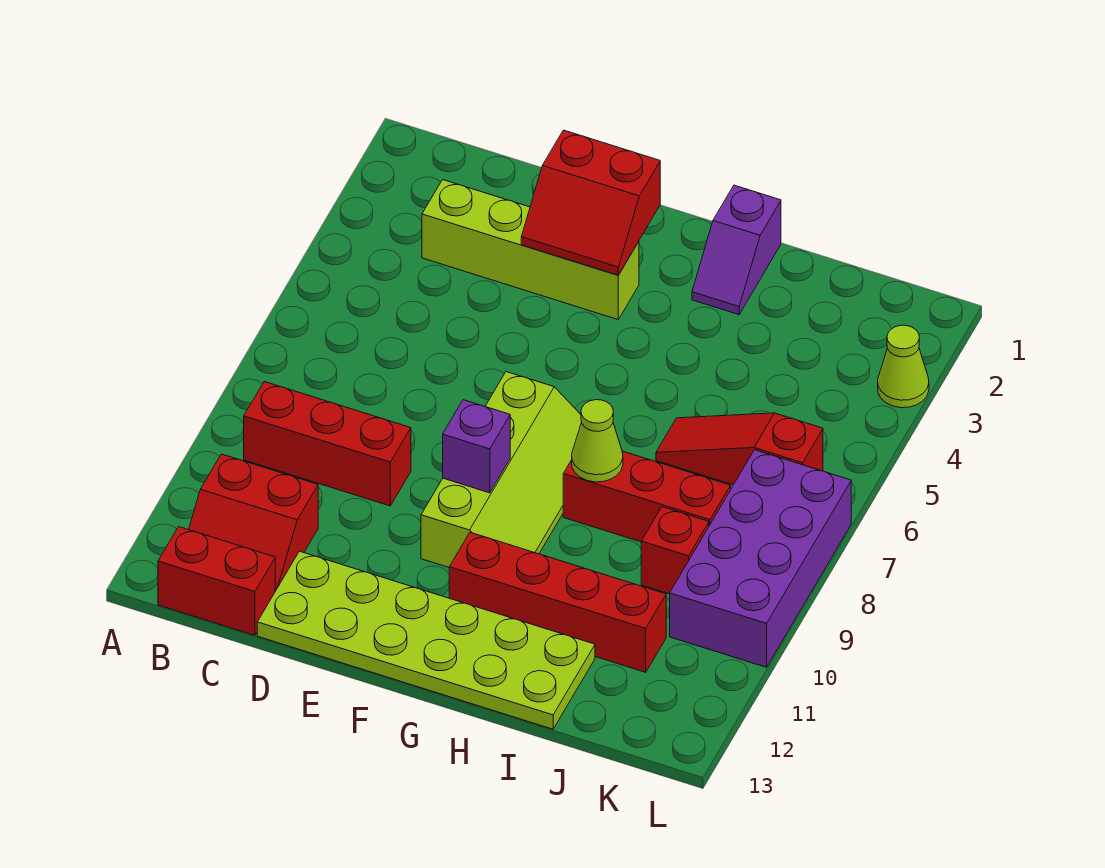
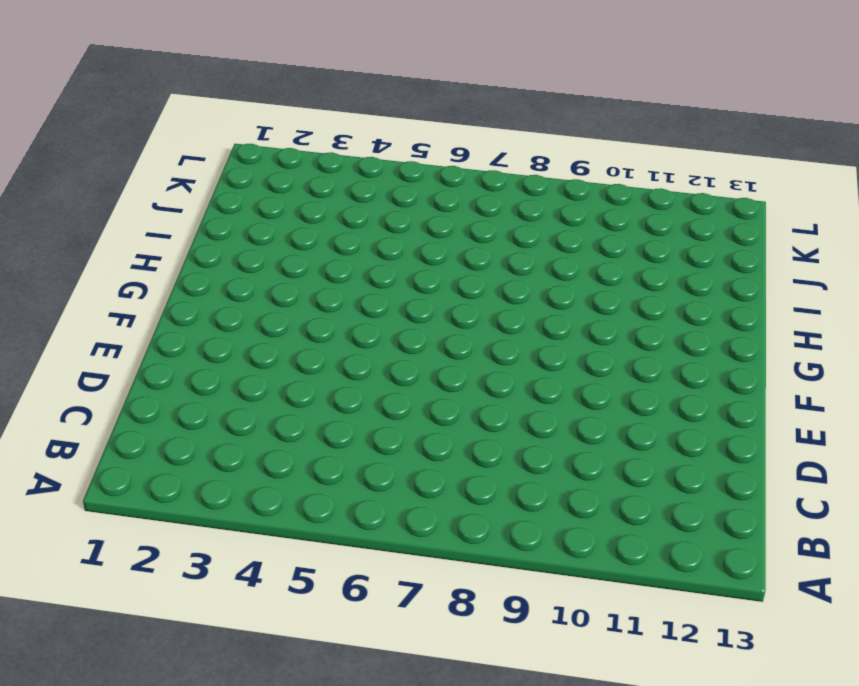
none -> red brick B9:D9 level 1
none -> red slope B11:C12 level 1 top 11
none -> red brick B13:C13 level 1

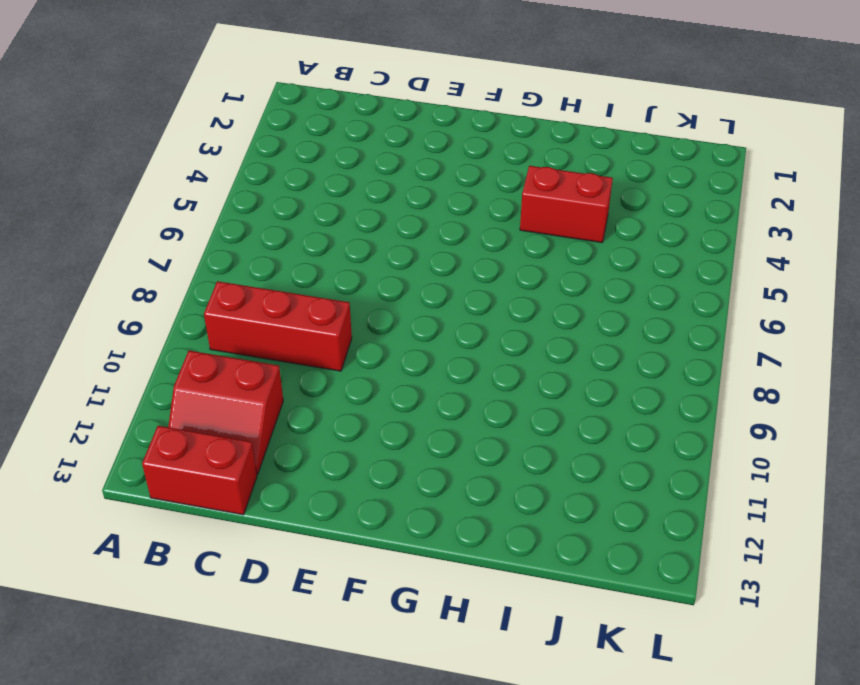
red brick H4:I4 level 1 -> none
none -> lime brick C3:F3 level 1
none -> lime plate D12:I13 level 1
none -> lime slope F7:G10 level 1 top F

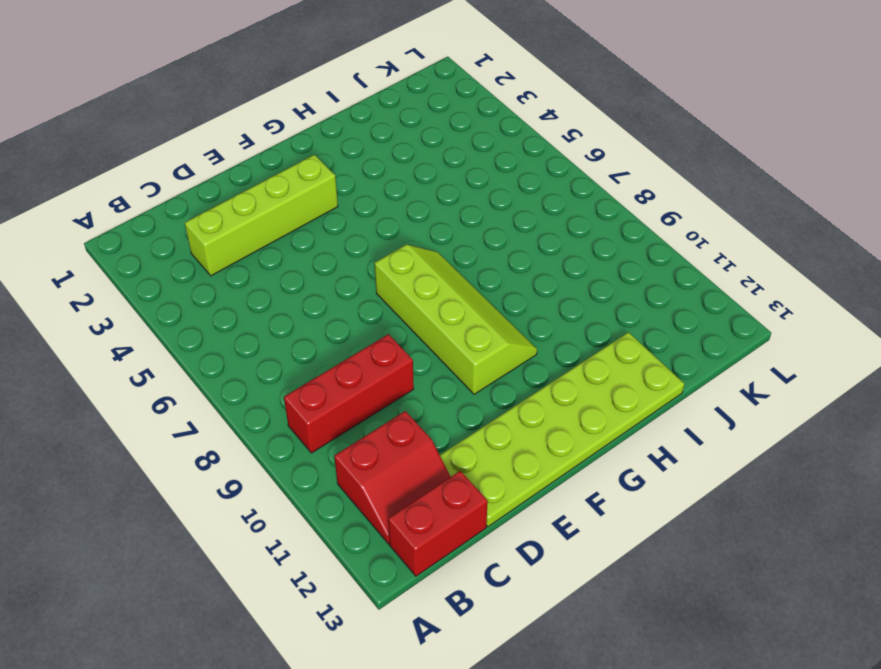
none -> red brick G11:J11 level 1
none -> purple slope H1:H2 level 1 top 1
none -> red brick H8:J8 level 1

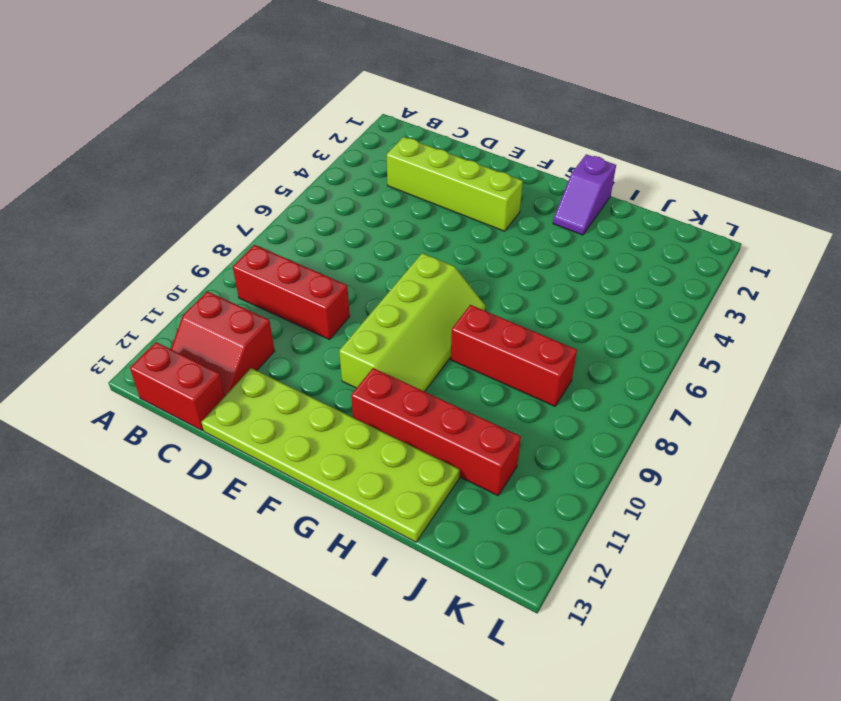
none -> red slope I6:K6 level 1 top K
none -> red brick J9 level 1
none -> purple brick K7:L10 level 1

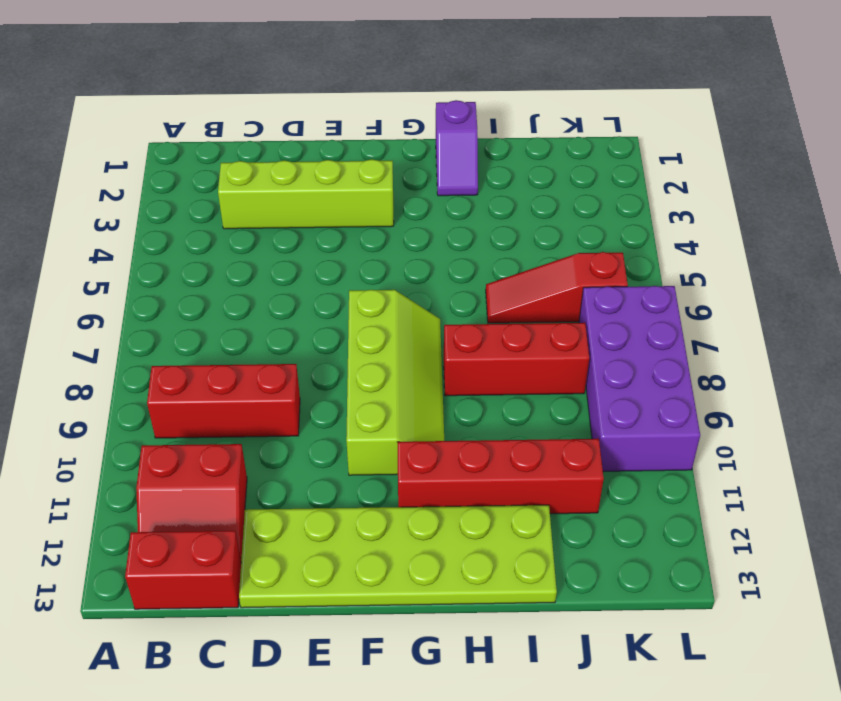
none -> red brick J9 level 1
none -> lime cone L3 level 1
none -> red slope E2:F3 level 2 top 2

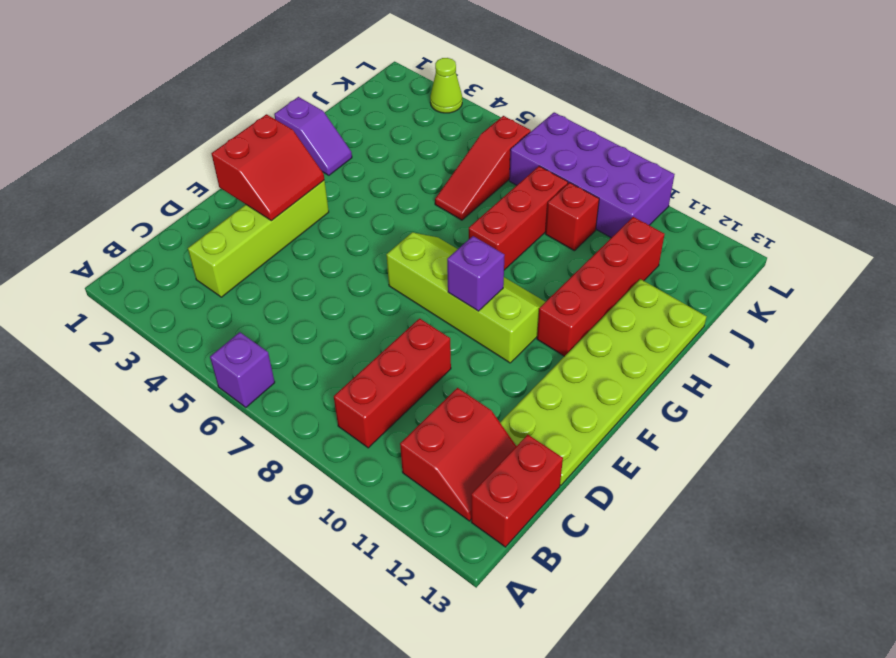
purple brick A6 level 1 -> none
none -> lime cone H8 level 2

